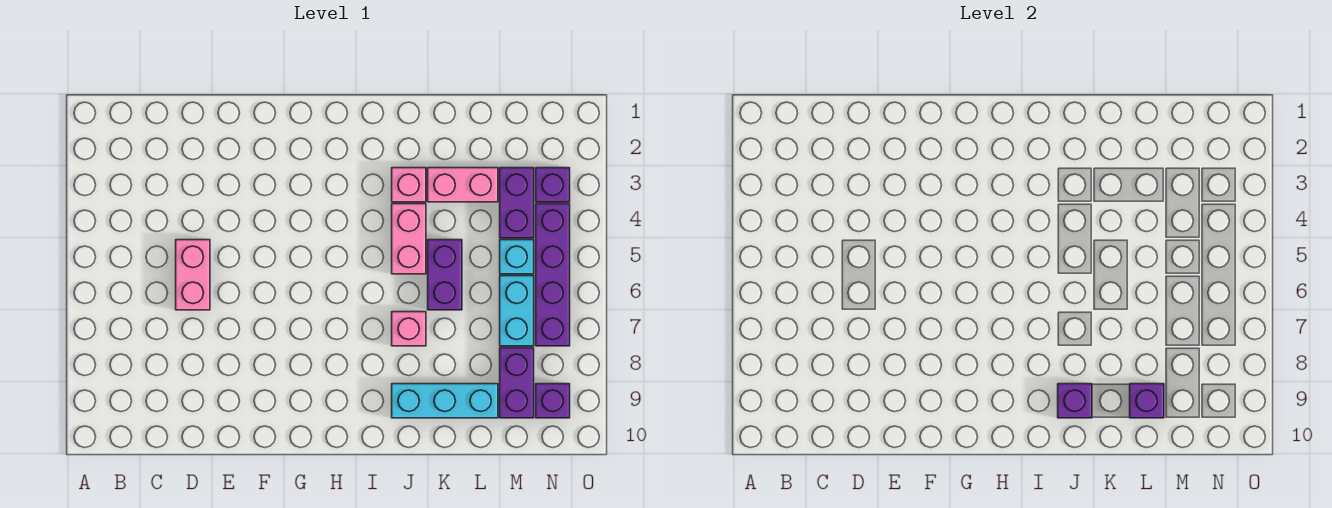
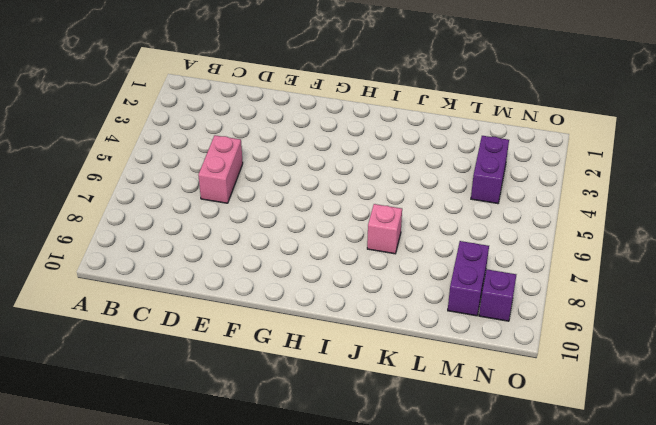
none -> pink brick J3 level 1
none -> pink brick J4:J5 level 1
none -> cyan brick J9:L9 level 1

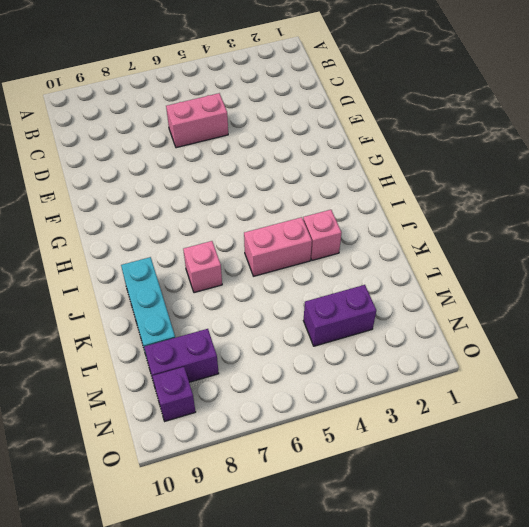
none -> pink brick K3:L3 level 1
none -> purple brick K5:K6 level 1
none -> cyan brick M5 level 1

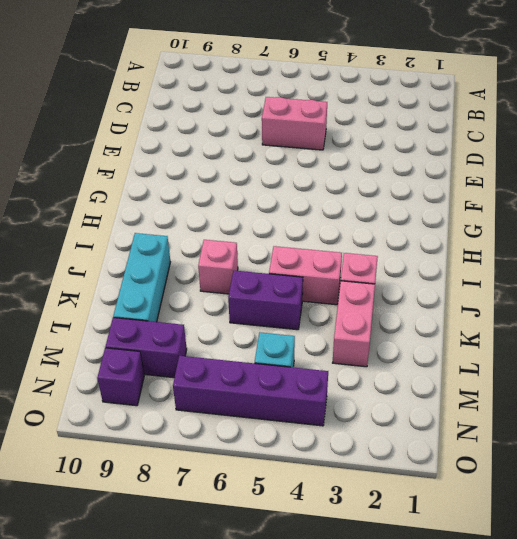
none -> purple brick M3:M4 level 1
none -> cyan brick M6:M7 level 1
none -> purple brick N3 level 1

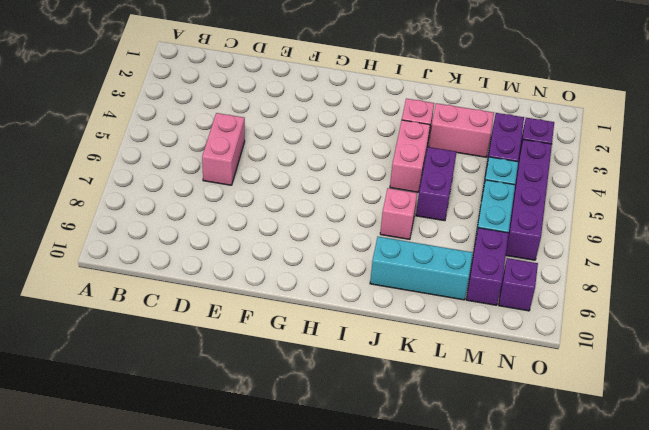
none -> purple brick J9 level 2
none -> purple brick L9 level 2

